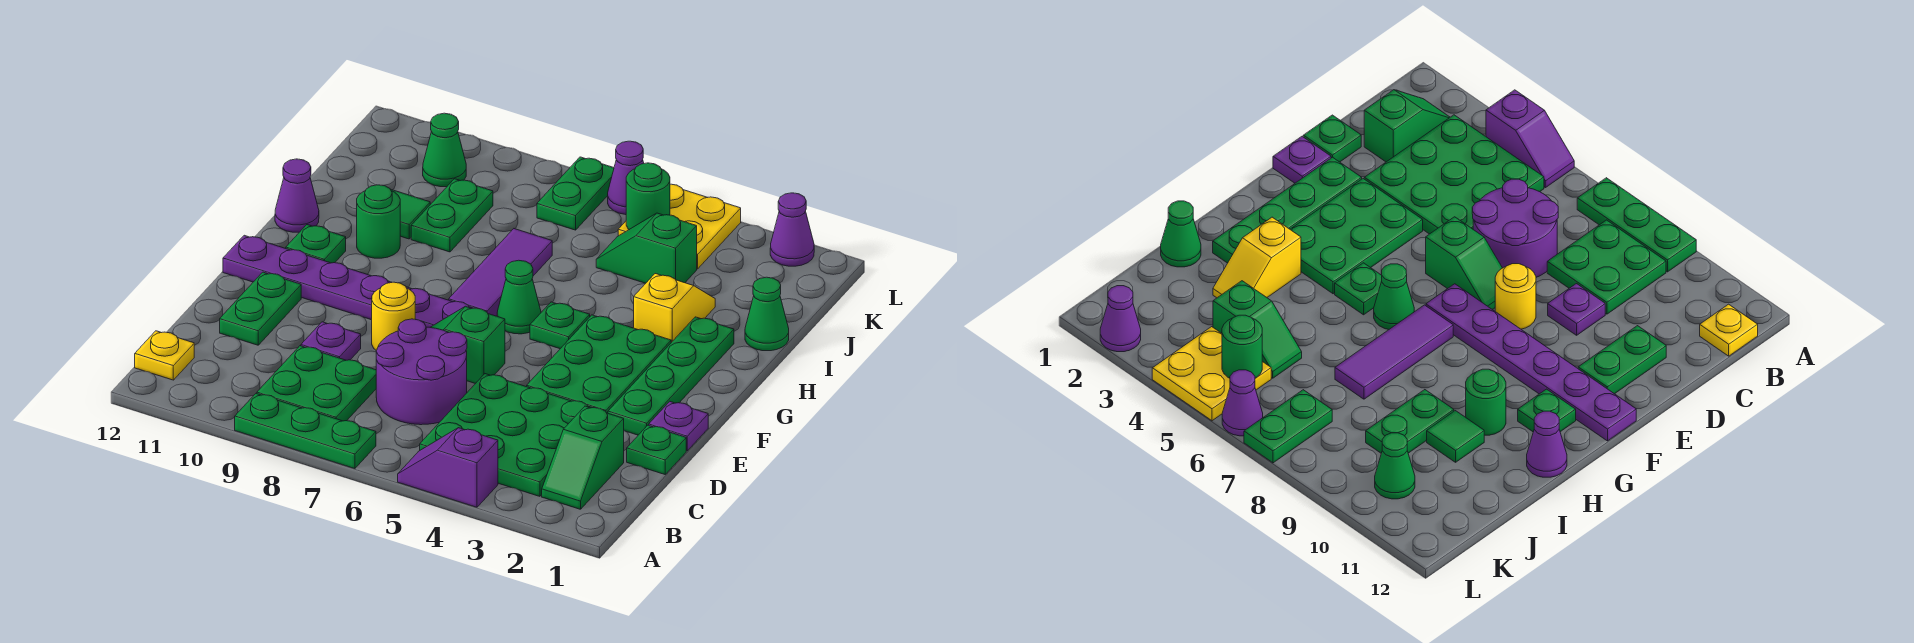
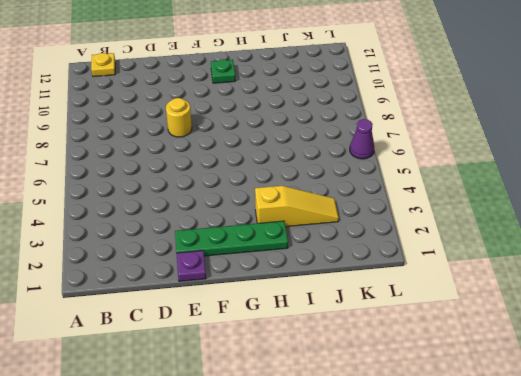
yellow slope H3:J3 level 1 top H -> yellow slope H3:I3 level 1 top H
none -> purple slope A4:A5 level 1 top 4
none -> green plate A7:A9 level 1
none -> green slope B2:C2 level 1 top C
none -> green plate B3:D5 level 1

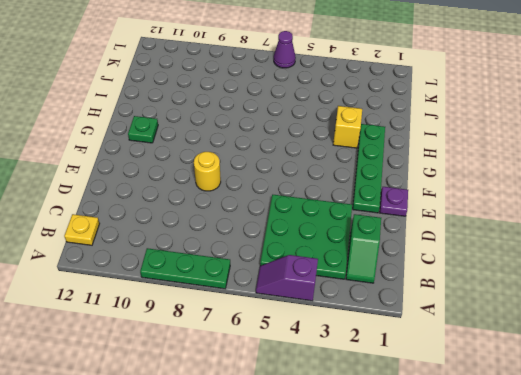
none -> green plate B8:C9 level 1
none -> purple round brick C6:D7 level 1
none -> green plate D1 level 1
none -> purple plate D9 level 1

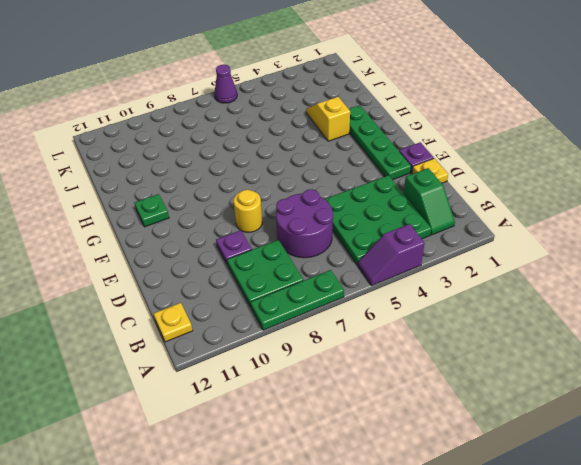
yellow plate D1 level 1 -> green plate D1 level 1
none -> green plate D11:E11 level 1
none -> green plate E3:G4 level 1
none -> green slope E6:E7 level 1 top 6
none -> purple plate F7:F12 level 1

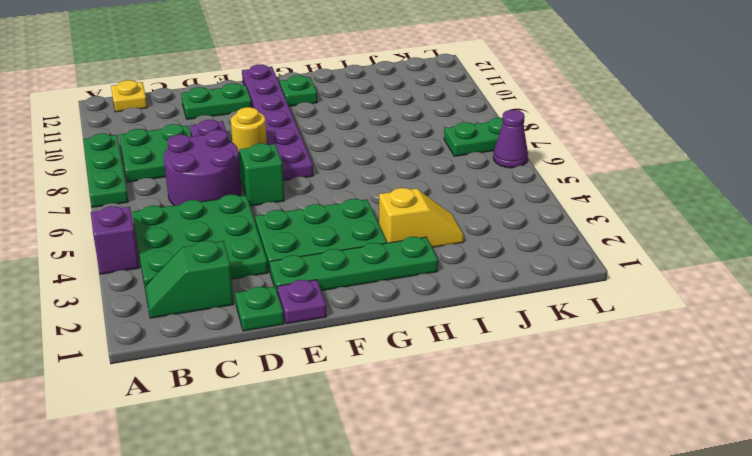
none -> green plate G5 level 1
none -> green cone G6 level 1
none -> purple tile G7:I7 level 1
none -> green round brick H10 level 1

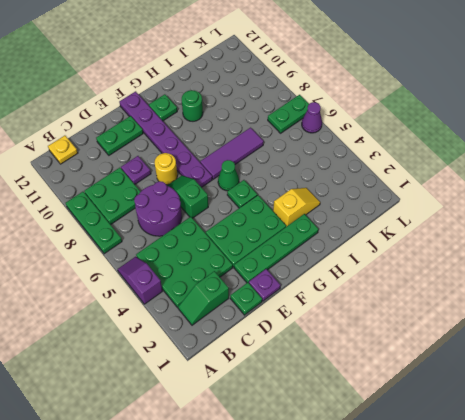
none -> purple cone H12 level 1
none -> green cone I1 level 1
none -> green plate I9:J9 level 1
none -> green tile I10 level 1

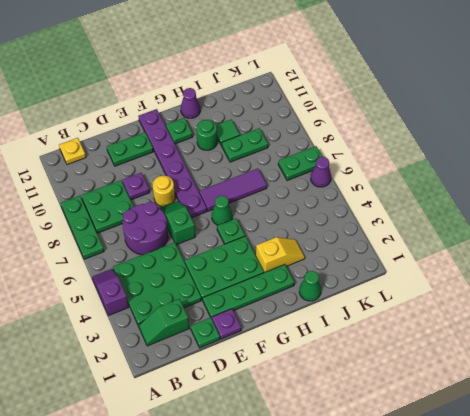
none -> green slope J4:J5 level 1 top 4
none -> yellow plate K4:L5 level 1
none -> green cone K10 level 1
none -> purple cone L2 level 1

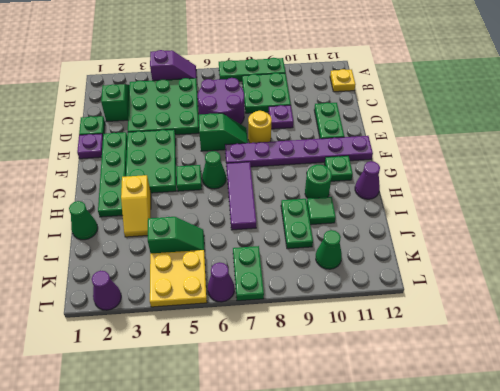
none -> green round brick K5 level 2

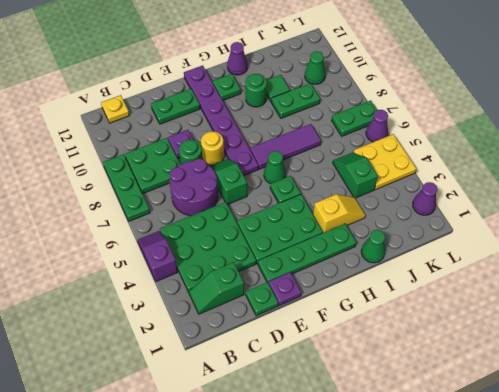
green round brick D8 level 1 -> green round brick K5 level 2

